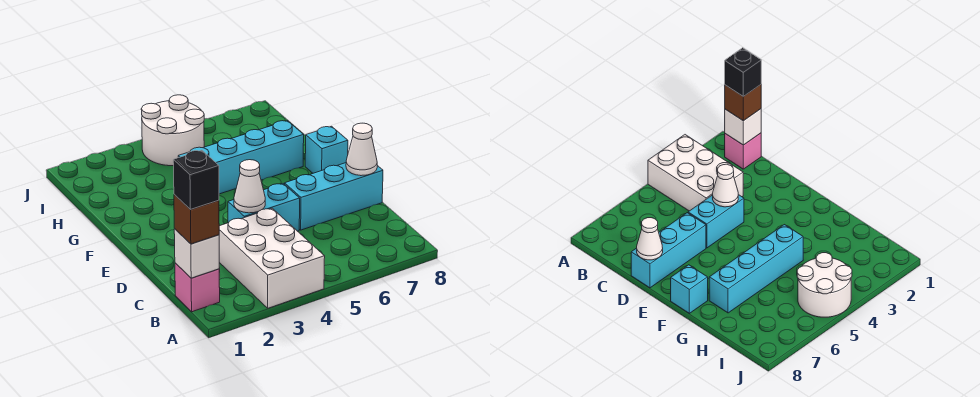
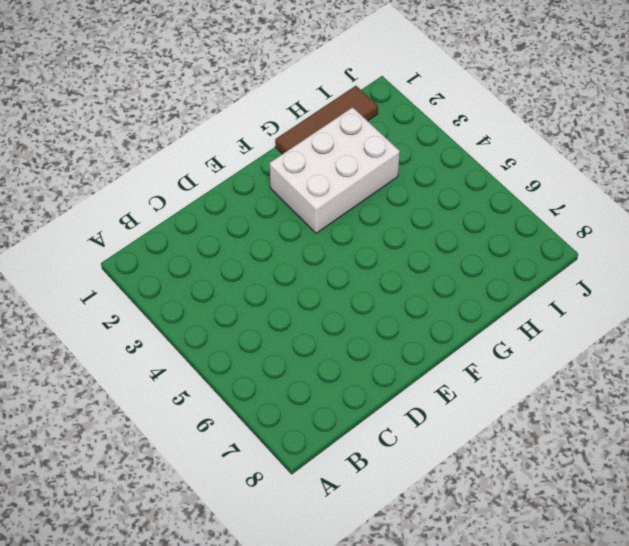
white brick F2:H3 level 1 -> white brick A3:C4 level 1
brown tile G1:I1 level 1 -> none
none -> pink brick B1 level 1
none -> cyan brick D4:D5 level 1
none -> cyan brick D6:D8 level 1

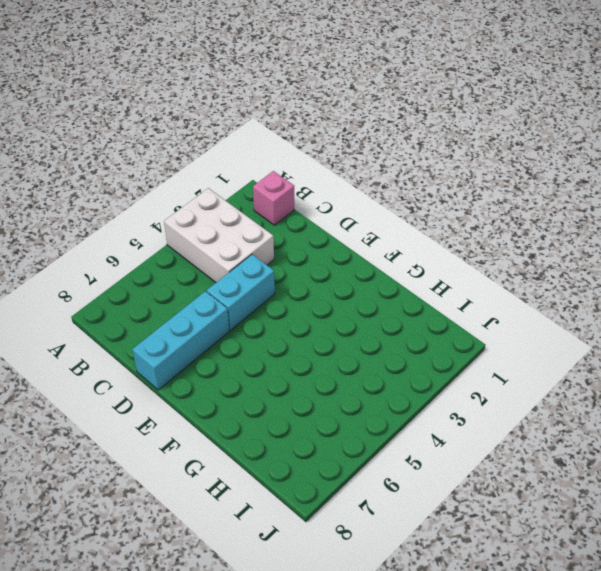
none -> cyan brick F8 level 1
none -> cyan brick G4:G7 level 1
none -> white round brick I4:J5 level 1

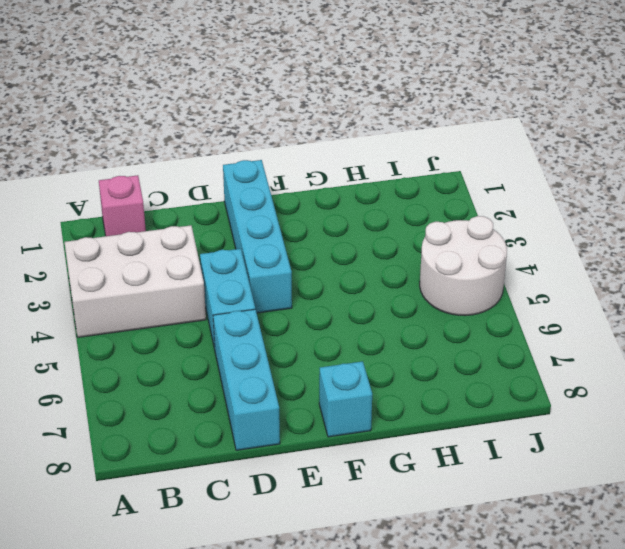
cyan brick E1:E4 level 1 -> cyan brick G4:G7 level 1
none -> white brick B1 level 2
none -> white cone D4 level 2
none -> white cone D8 level 2

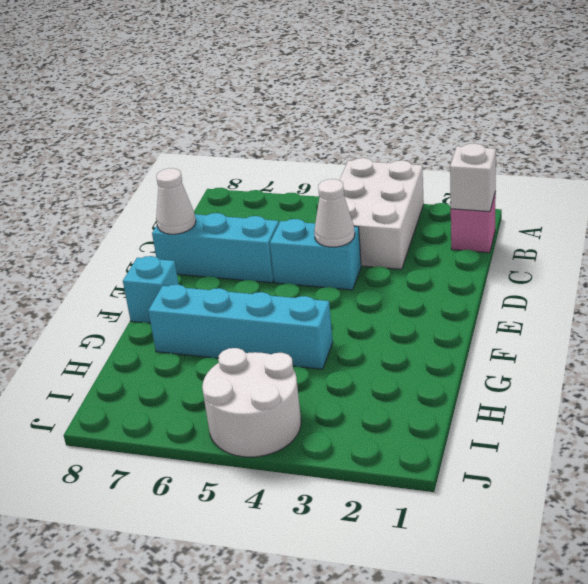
none -> brown brick B1 level 3
none -> black brick B1 level 4

